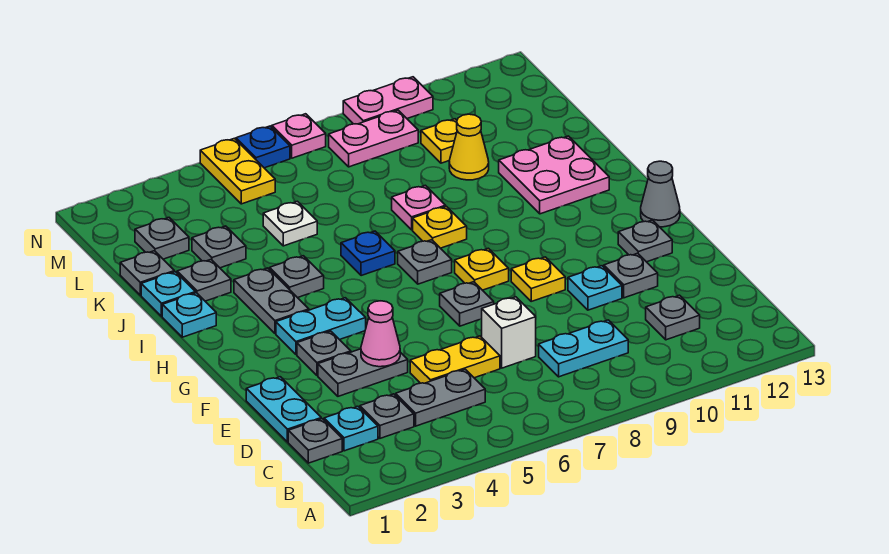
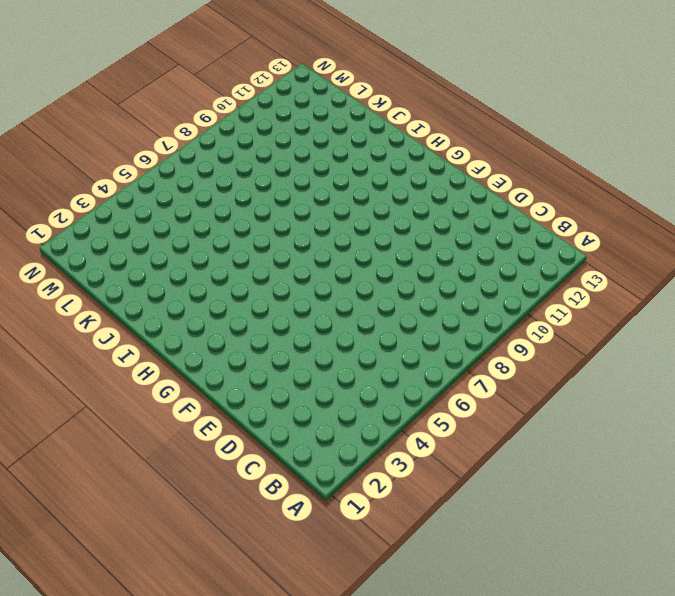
none -> grey plate C1 level 1
none -> cyan plate C2 level 1
none -> grey plate C3 level 1
none -> grey plate C4:C5 level 1

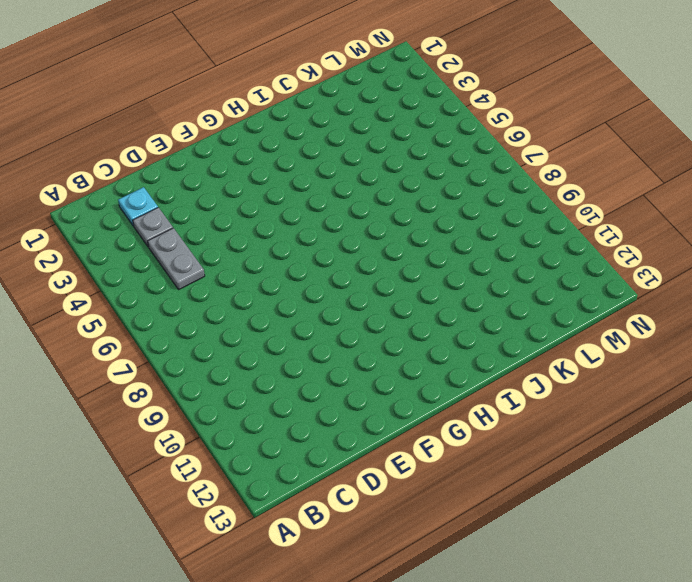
none -> grey plate C1 level 1
none -> cyan plate C8:C9 level 1
none -> grey plate C11 level 1
none -> cyan plate D1:E1 level 1

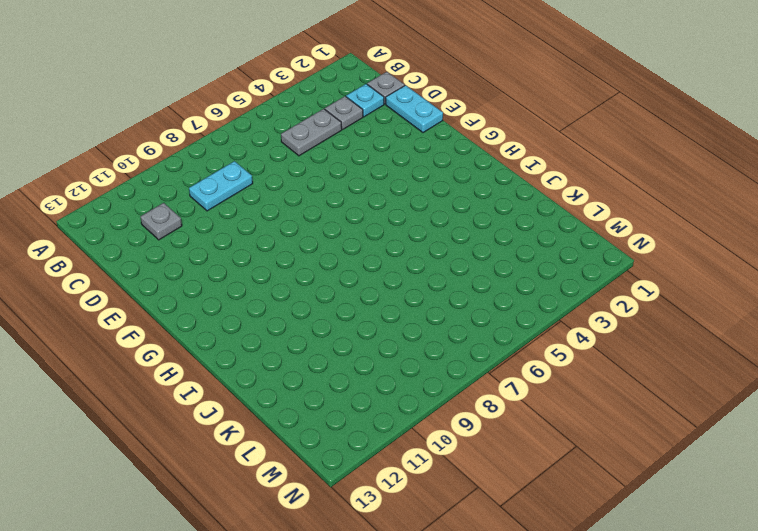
none -> yellow plate D5:D6 level 1
none -> white brick D7 level 1
none -> grey plate E3:E4 level 1
none -> cyan plate E10 level 1

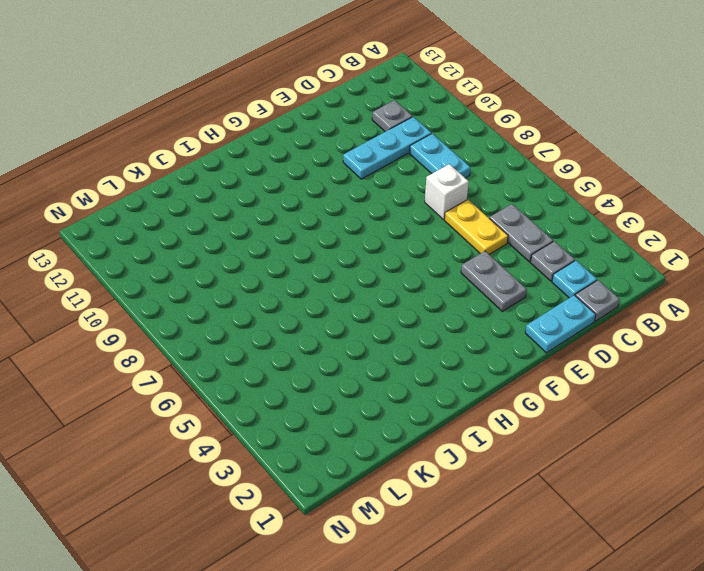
cyan plate C10:E10 level 1 -> cyan plate E10 level 1
none -> grey plate E11 level 1
none -> grey plate F3 level 1
none -> grey plate F7 level 1
none -> yellow plate F9 level 1

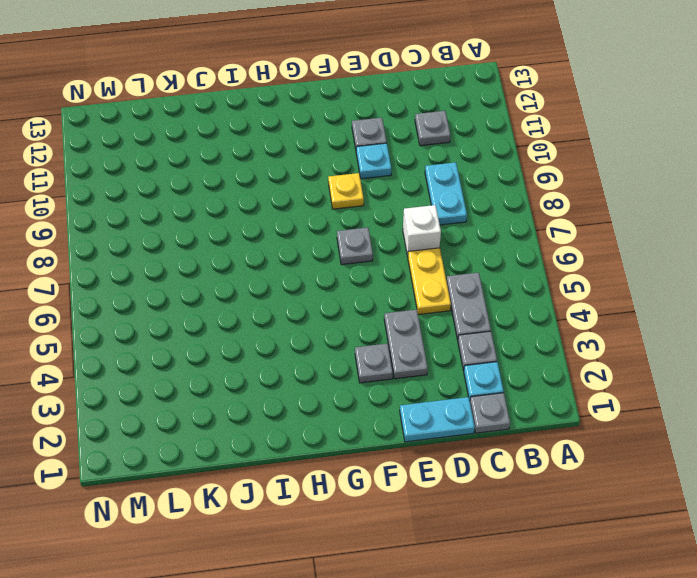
none -> grey plate F12 level 1
none -> cyan plate G3:G4 level 1
none -> yellow plate G8 level 1
none -> grey cone G13 level 1

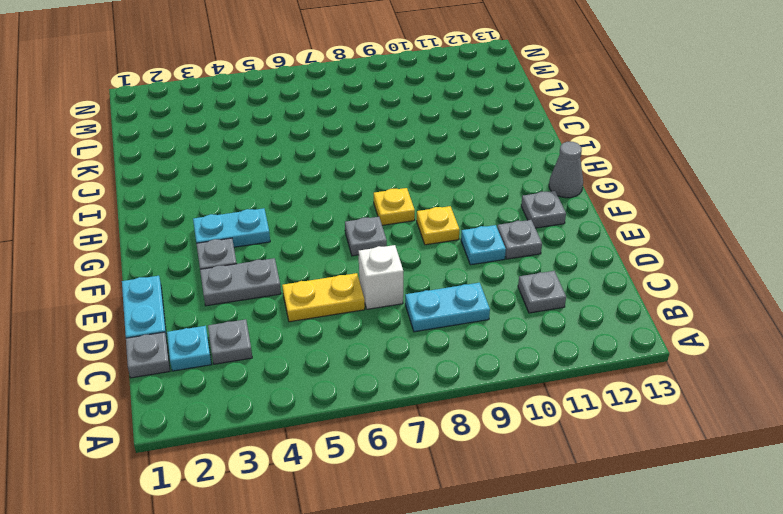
none -> grey plate C4:C5 level 1
none -> grey plate H3:I3 level 1
none -> grey plate H7 level 1
none -> cyan plate I1 level 1

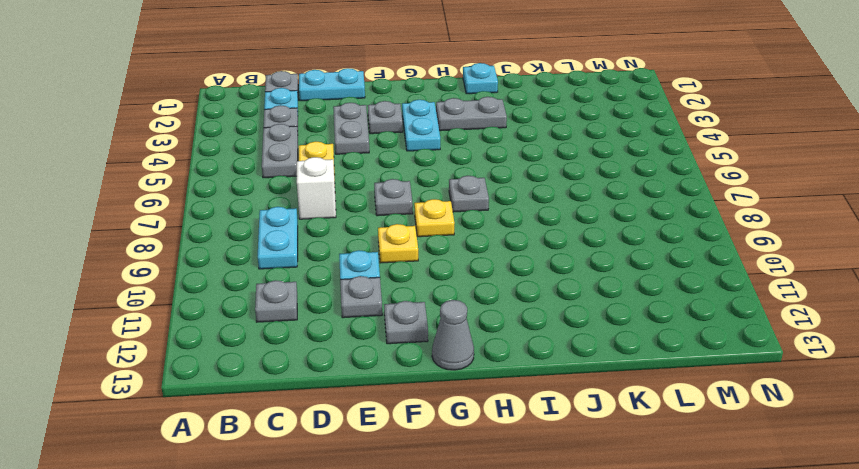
none -> grey plate I4 level 1
none -> blue plate I6 level 1
none -> yellow plate I8 level 1
none -> pink plate I11:J12 level 1

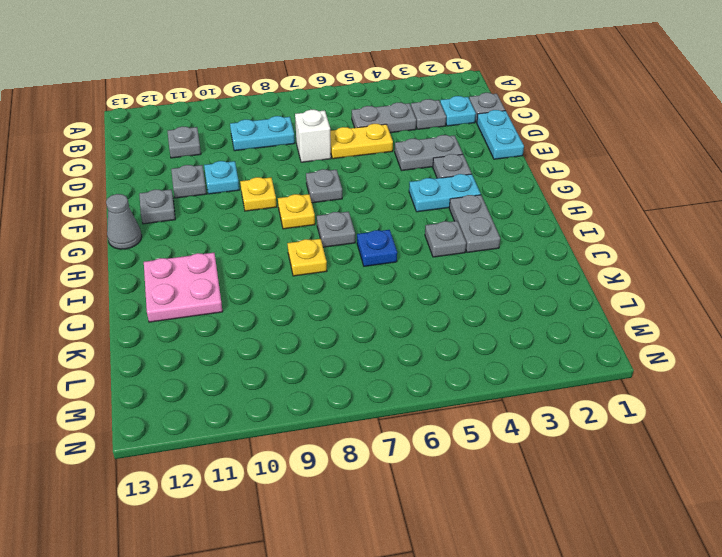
none -> cyan plate I1 level 1
none -> cyan plate J1 level 1
none -> grey plate J2 level 1
none -> pink plate J8 level 1

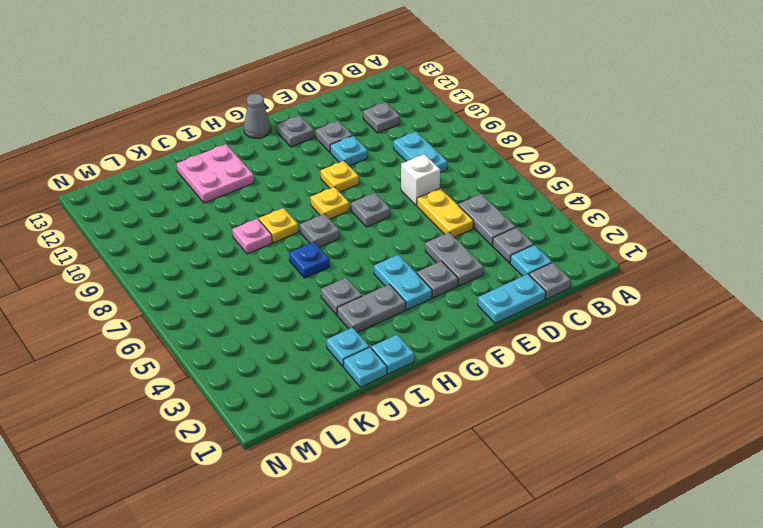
cyan plate J2 level 1 -> grey plate J2 level 1
none -> grey plate K1 level 1
none -> grey plate K3 level 1
none -> white plate K5 level 1
none -> yellow cone K10 level 1

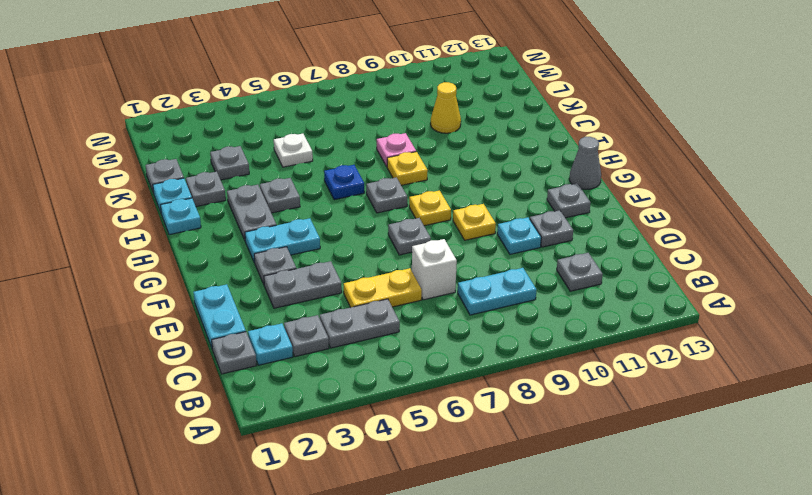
none -> pink plate I11:J12 level 1
none -> grey plate L2 level 1
none -> yellow plate L10 level 1
none -> yellow plate M5:N5 level 1

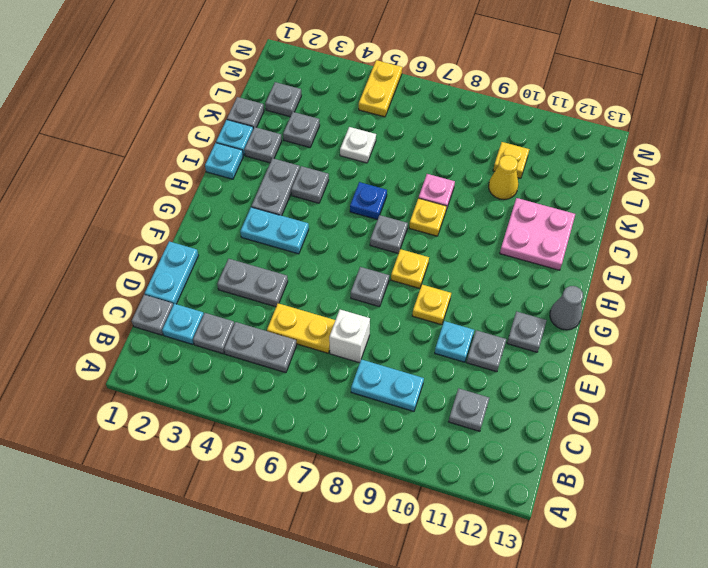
none -> grey plate F3 level 1
none -> pink plate M8:M9 level 1
none -> blue plate N6 level 1
none -> pink plate N7 level 1

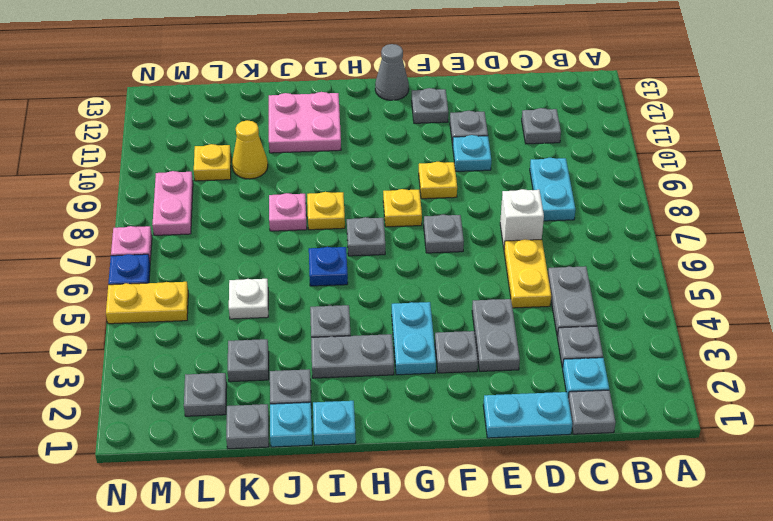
none -> pink plate N9:N10 level 1
none -> pink cone E4 level 2

